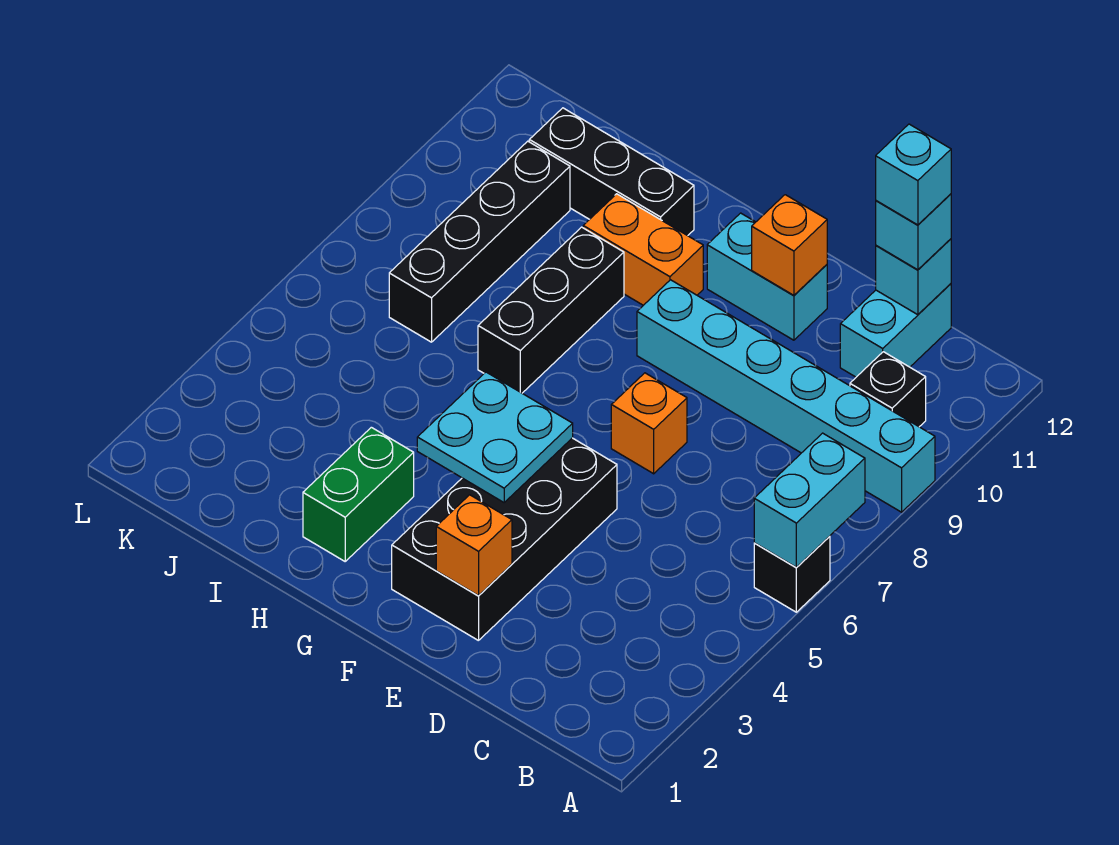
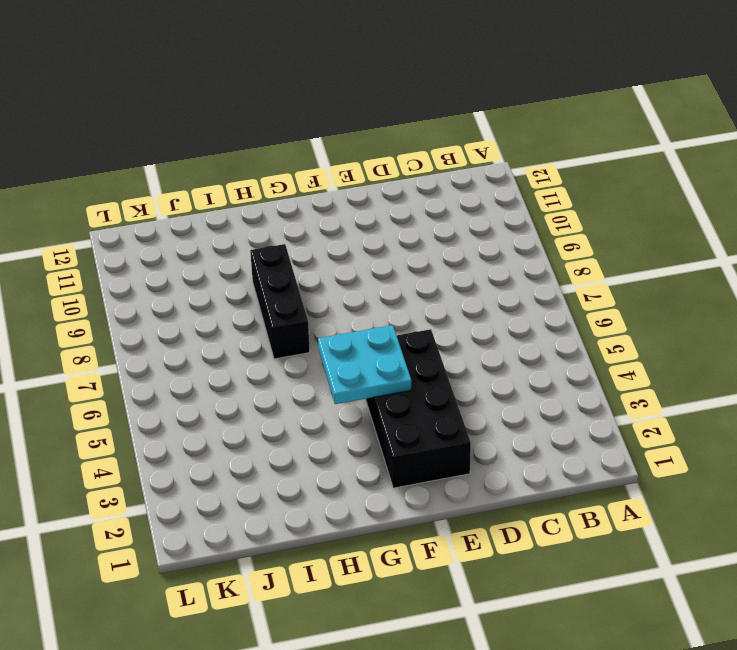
none -> black brick A6 level 1
none -> cyan brick A9:F9 level 1
none -> black brick B10 level 1

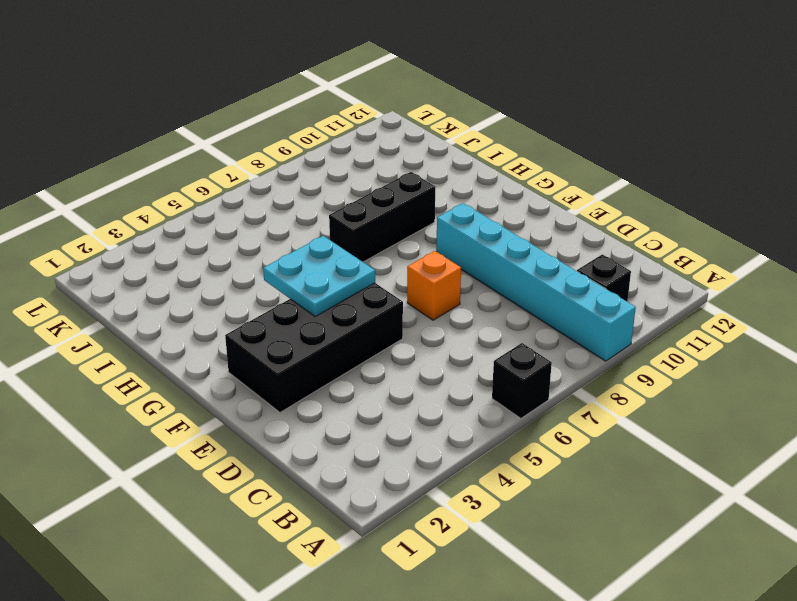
none -> cyan brick C11:C12 level 1
none -> cyan brick E11:F11 level 1
none -> orange brick G10:H10 level 1

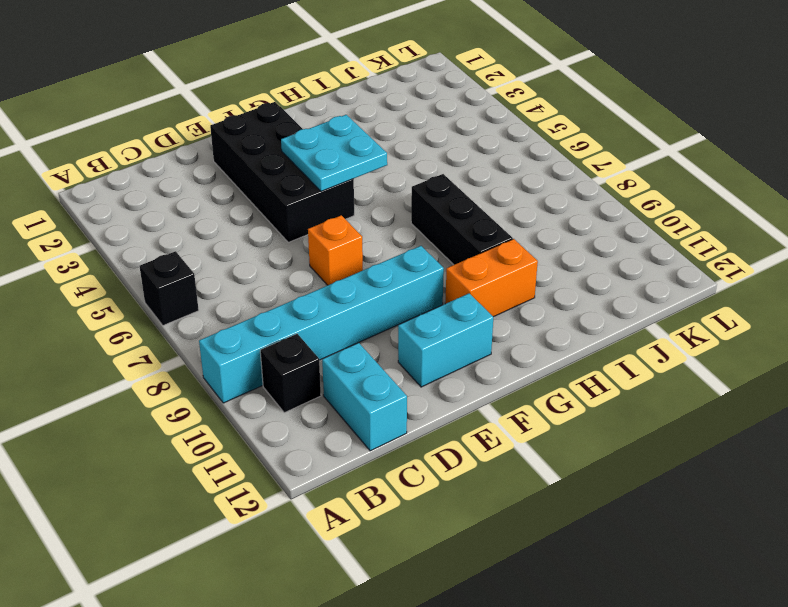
none -> green brick H2:H3 level 1
none -> black brick H11:J11 level 1
none -> black brick J7:J10 level 1

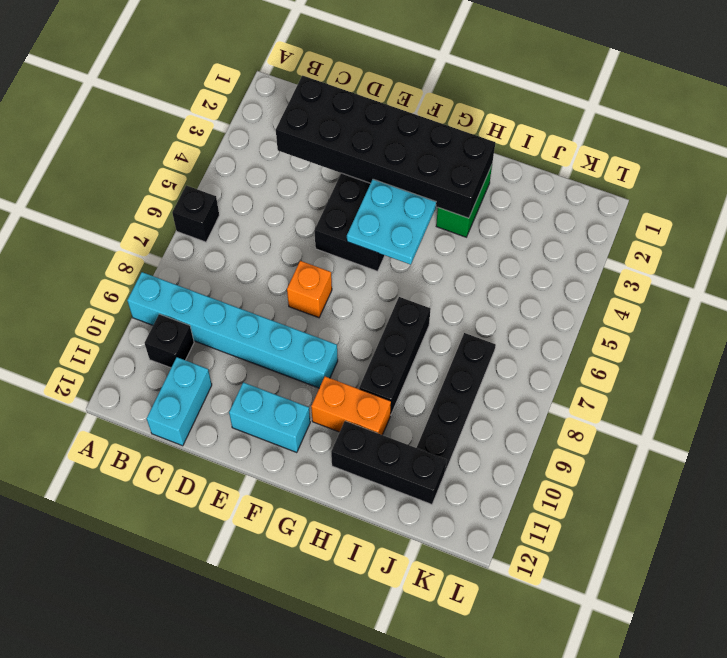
black brick C2:H3 level 2 -> orange brick E2 level 2
black plate J7:J10 level 1 -> black brick J7:J10 level 1
none -> cyan brick A6:A7 level 2
none -> cyan brick C12 level 2
none -> orange brick E11 level 2

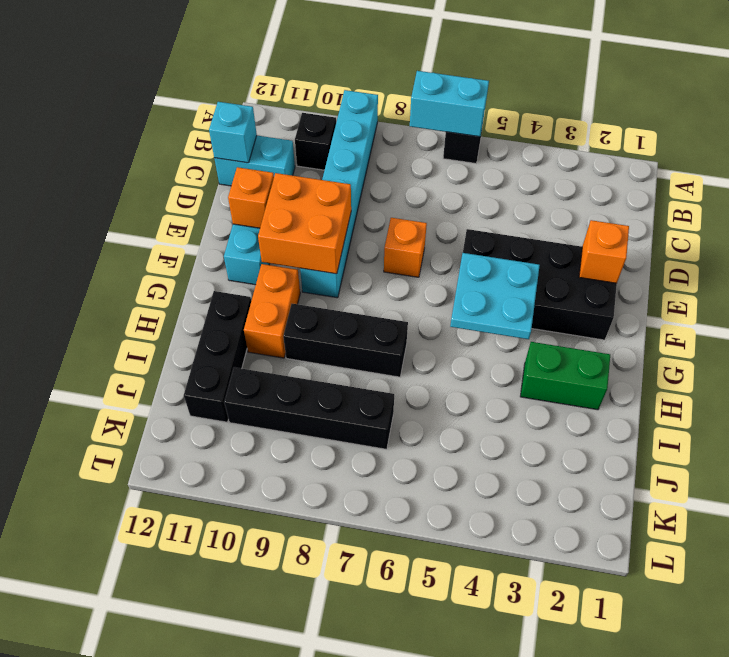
orange brick E9:F10 level 2 -> none
none -> cyan brick C12 level 3
none -> cyan brick C12 level 4

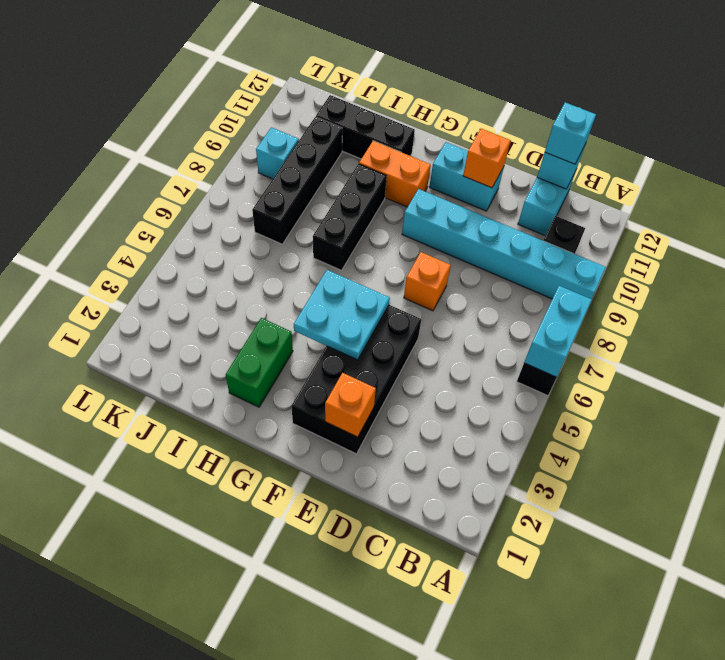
cyan brick K9 level 1 -> cyan brick C12 level 4

